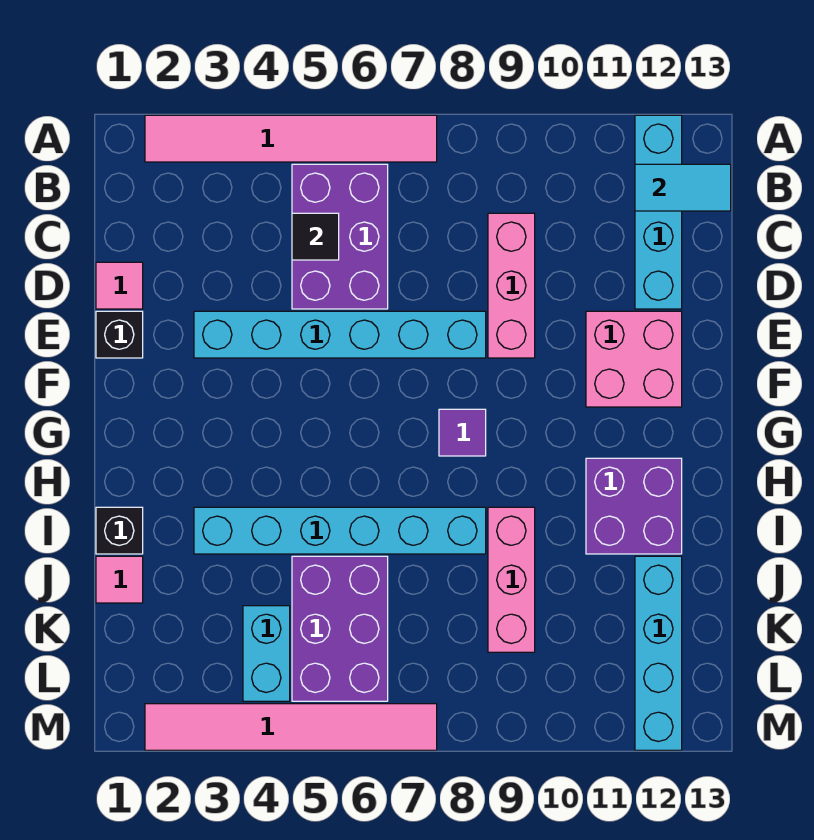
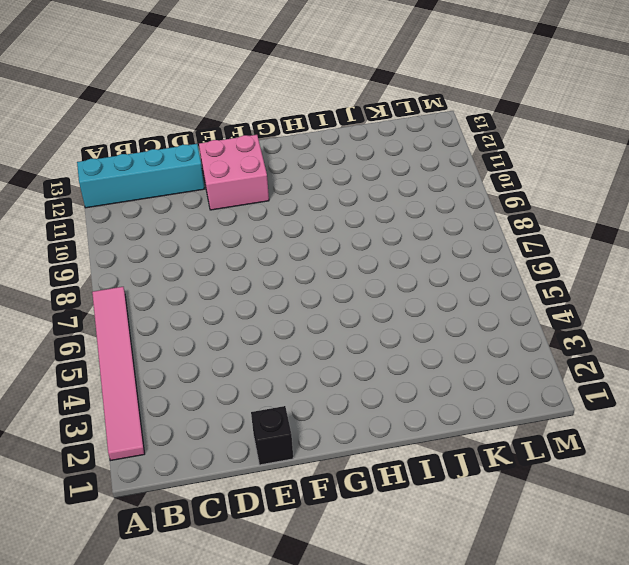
none -> purple brick B5:D6 level 1
none -> pink brick C9:E9 level 1
none -> pink tile D1 level 1

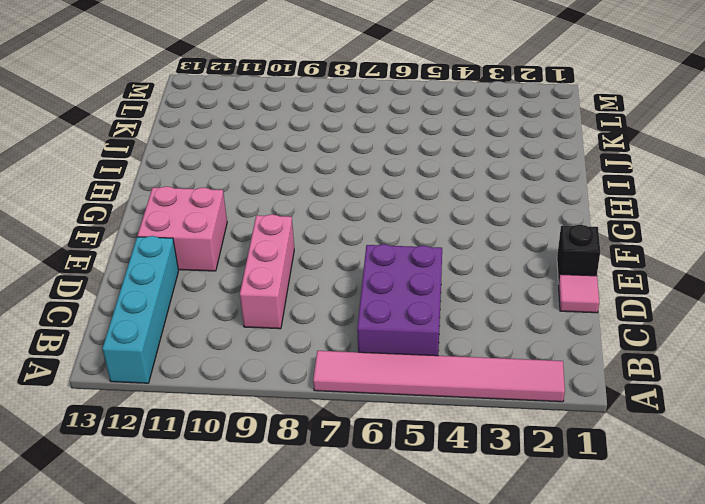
none -> cyan brick E3:E8 level 1
none -> purple tile G8 level 1
none -> purple brick H11:I12 level 1

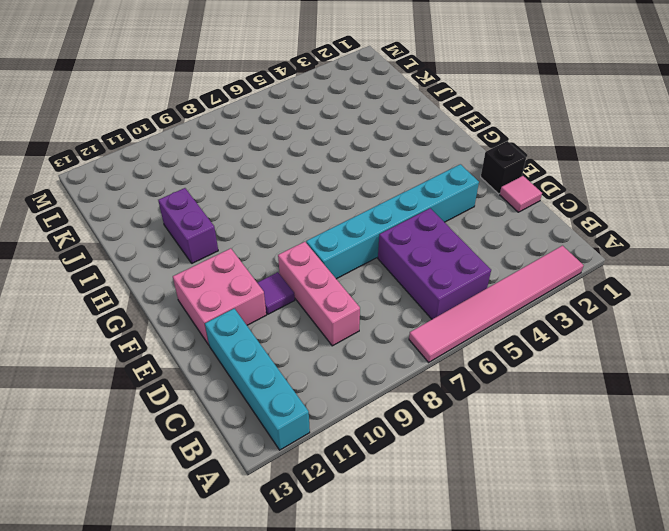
purple tile E10 level 1 -> purple tile G8 level 1
purple brick H11:I11 level 1 -> purple brick H11:I12 level 1
none -> black brick I1 level 1
none -> cyan brick I3:I8 level 1
none -> pink brick I9:K9 level 1

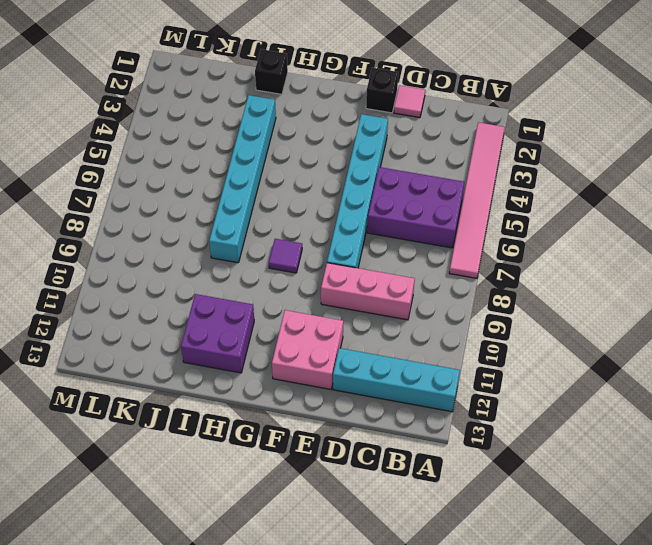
none -> pink brick I9:K9 level 1
none -> pink tile J1 level 1
none -> purple brick J5:L6 level 1

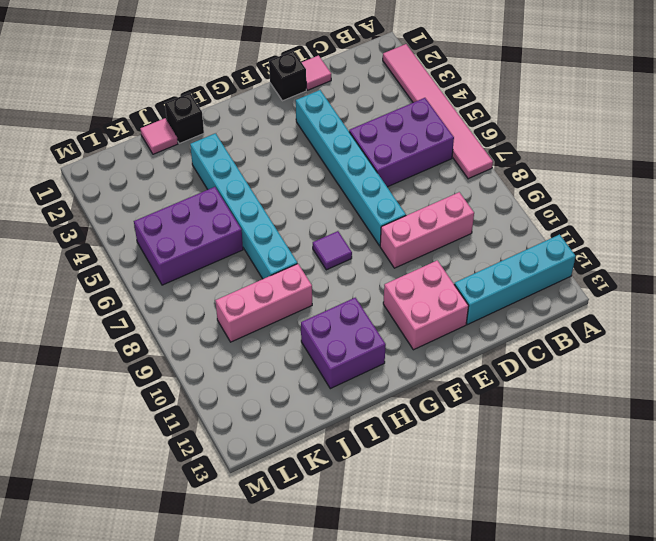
none -> cyan brick J12:M12 level 1
none -> cyan brick K4:L4 level 1
none -> pink tile M2:M7 level 1

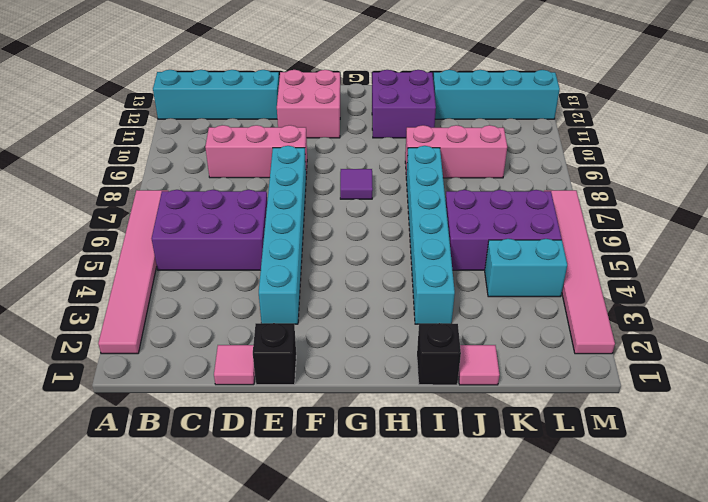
none -> cyan tile B12:B13 level 2
none -> black tile C5 level 2

